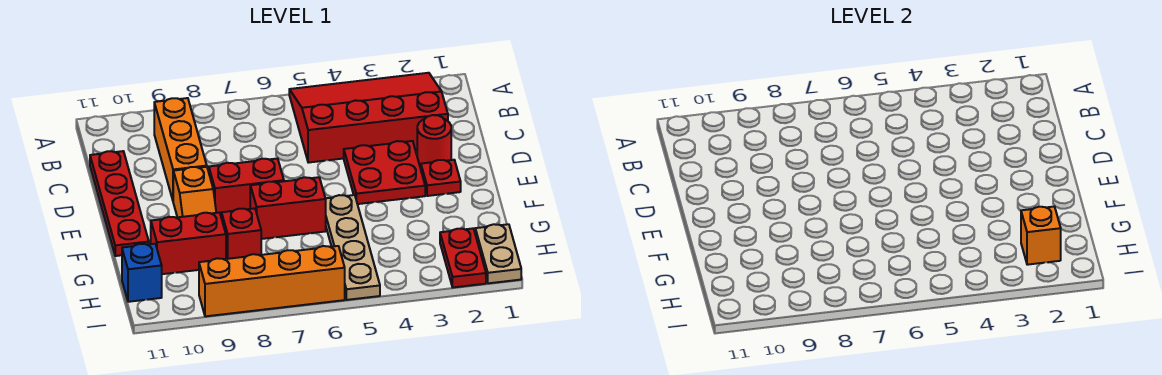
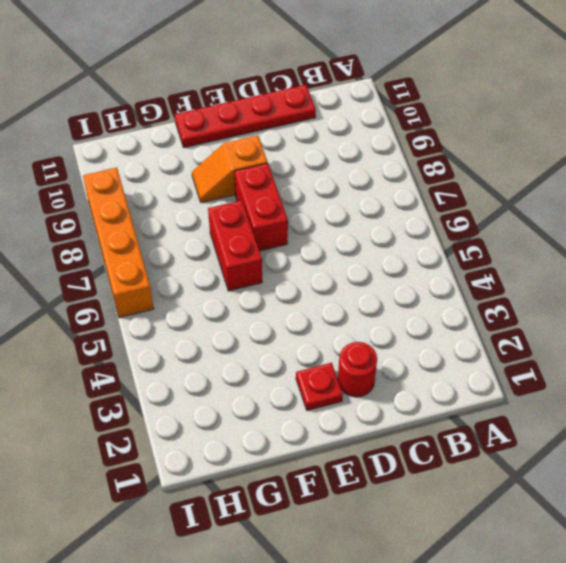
none -> red slope A2:C5 level 1 top C
none -> orange brick B9:D9 level 1
none -> red plate D3:E4 level 1

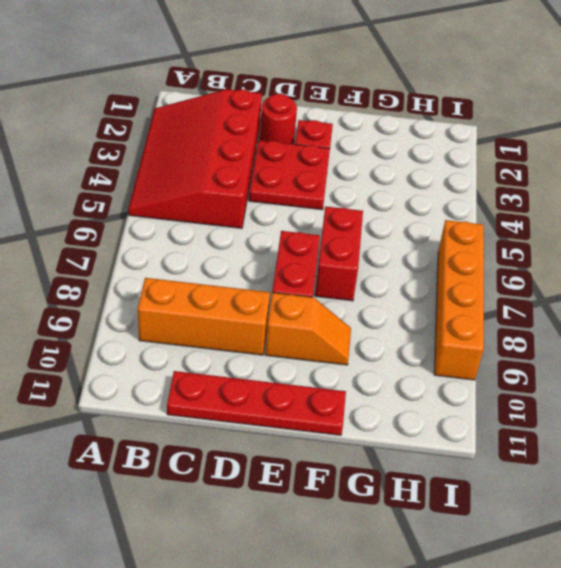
none -> tan plate F5:I5 level 1
none -> red brick G8 level 1
none -> red brick G9:G10 level 1

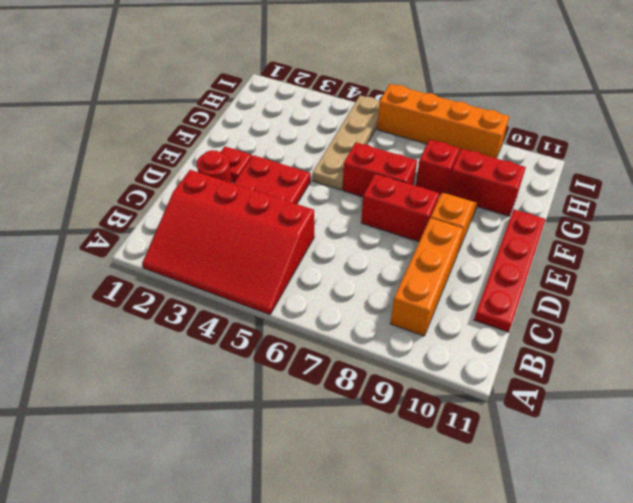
none -> tan plate H1:I1 level 1
none -> red plate H2:I2 level 1
none -> blue brick H11 level 1

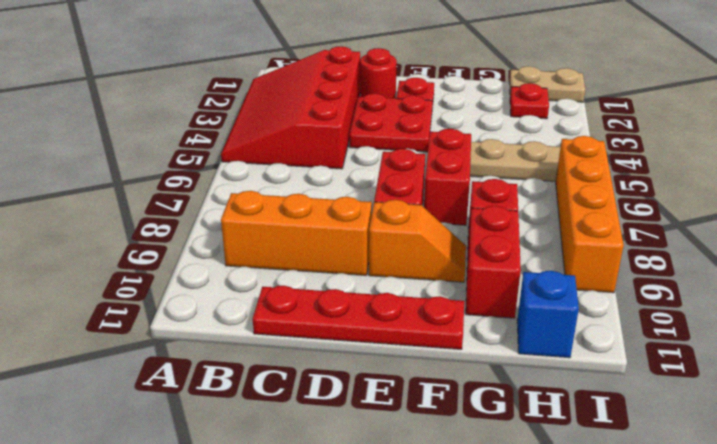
red plate H2 level 1 -> red plate H2:I2 level 1
none -> orange brick H2 level 2

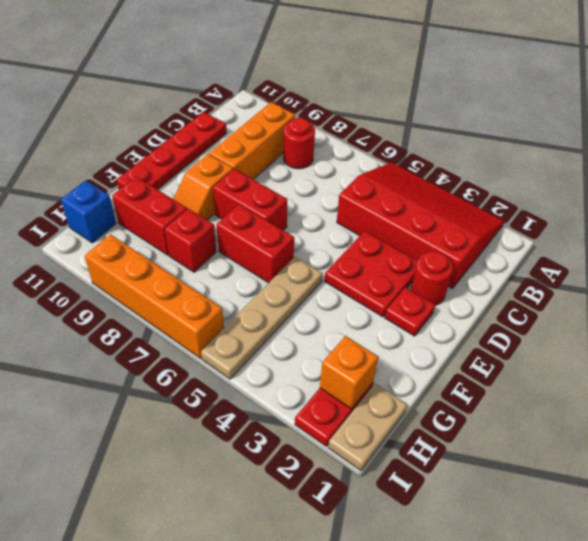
red round brick B8 level 1 -> none

